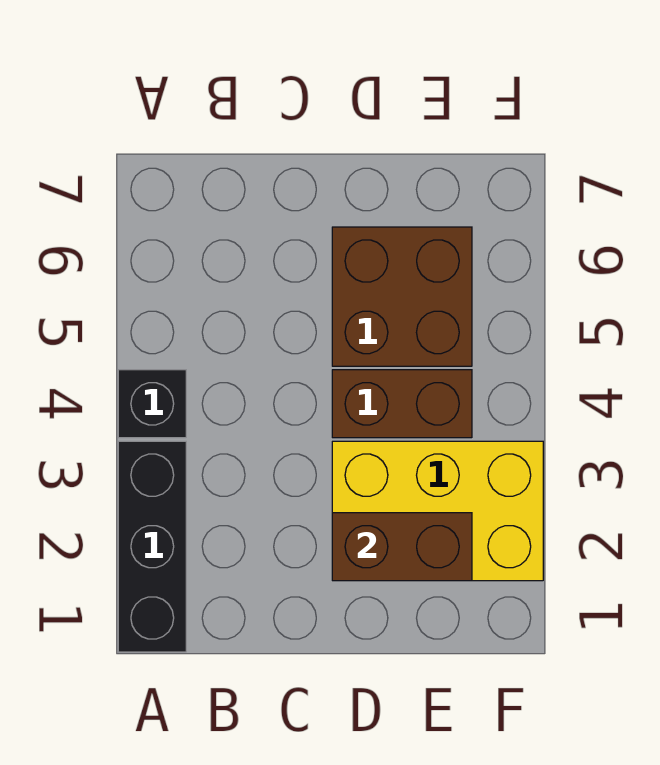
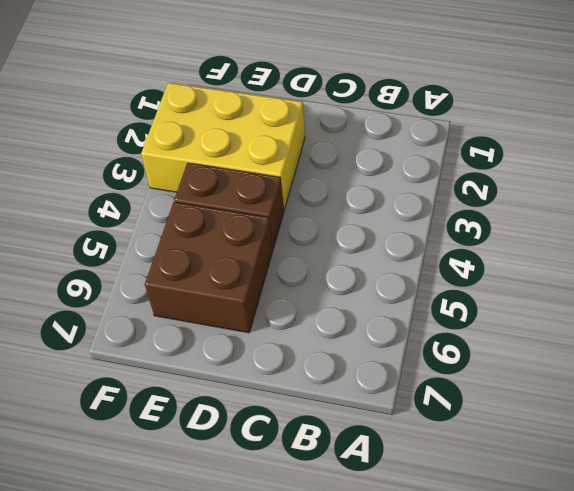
none -> black brick A1:A3 level 1
none -> black brick A4 level 1

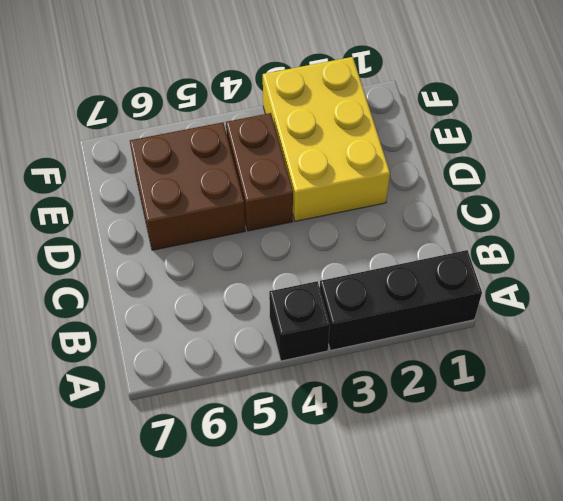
none -> brown brick D2:E2 level 2

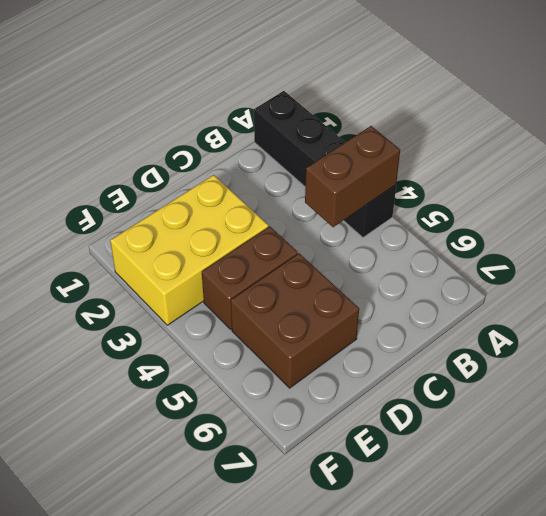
brown brick A4:B4 level 2 -> brown brick D2:E2 level 2

